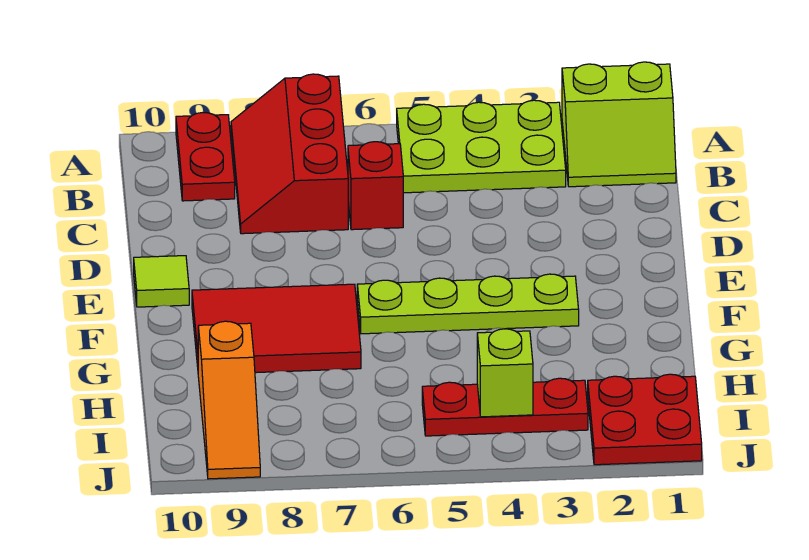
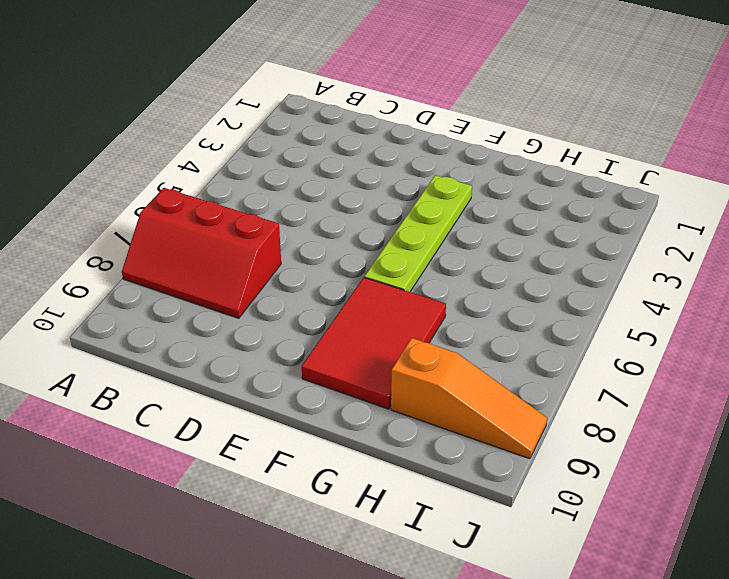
none -> lime slope A1:B2 level 1 top A
none -> lime plate A3:B5 level 1
none -> red plate A9:B9 level 1

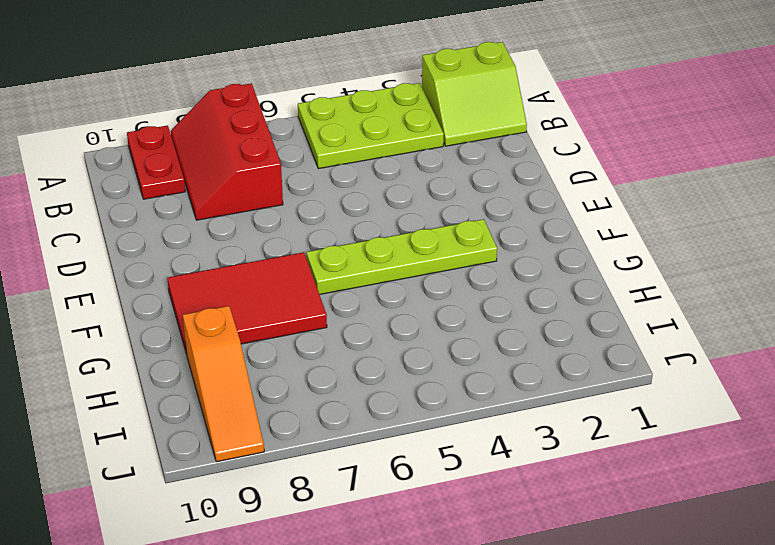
none -> red brick C6 level 1
none -> lime tile E10 level 1
none -> red plate I1:J2 level 1

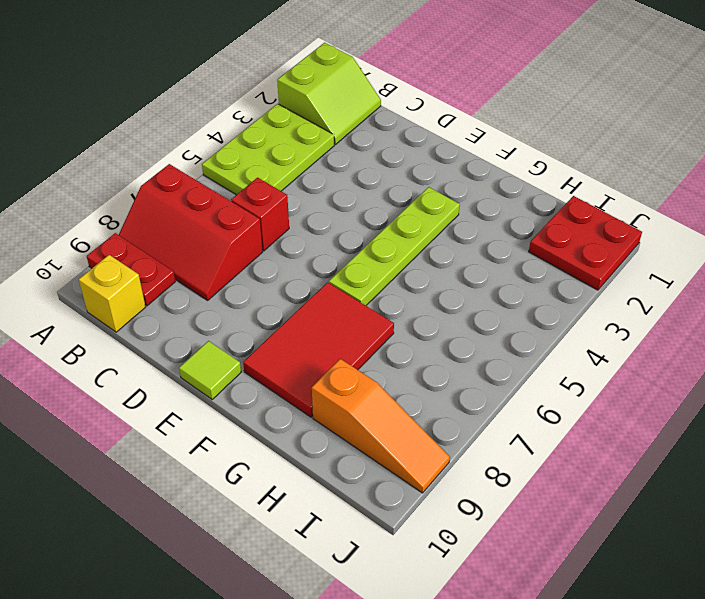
yellow brick B10 level 1 -> none
none -> red plate I3:I5 level 1
none -> lime brick I4 level 2

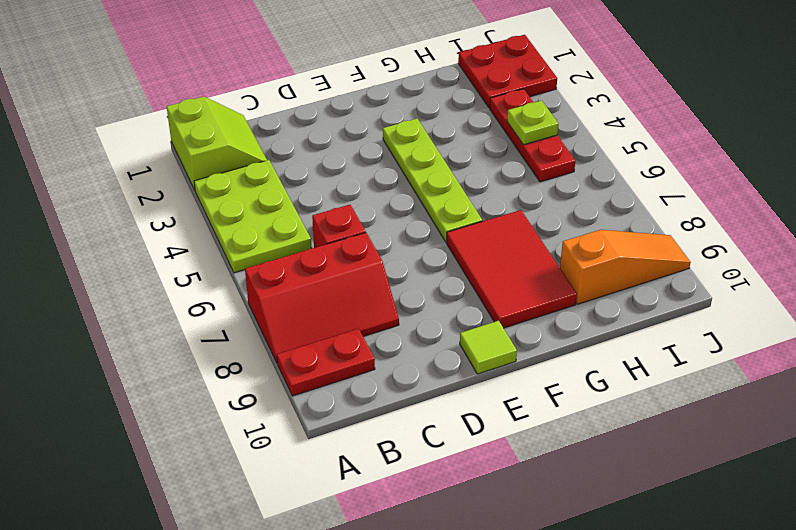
lime plate I4 level 2 -> lime brick I4 level 2

